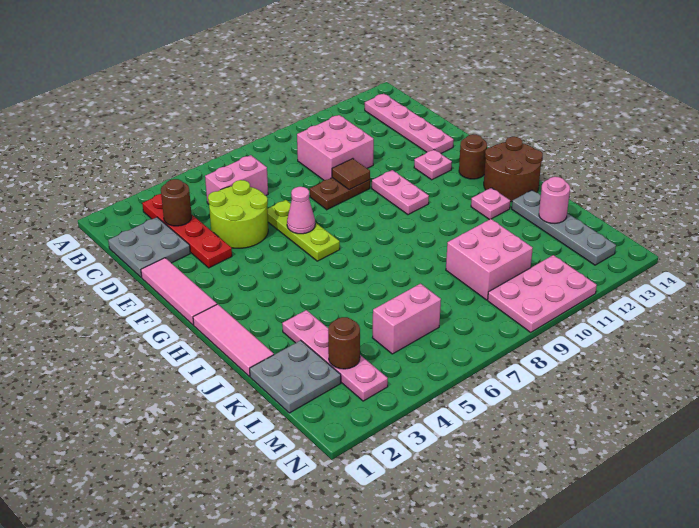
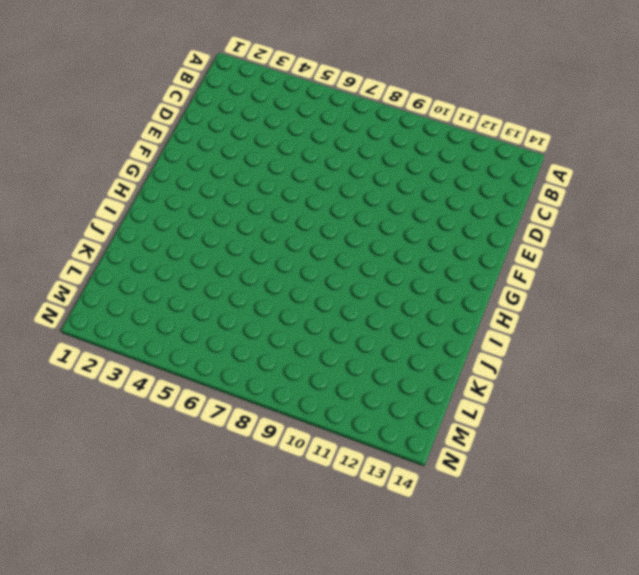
none -> red plate B3:E3 level 1
none -> pink plate B13:E13 level 1
none -> grey plate C1:D2 level 1

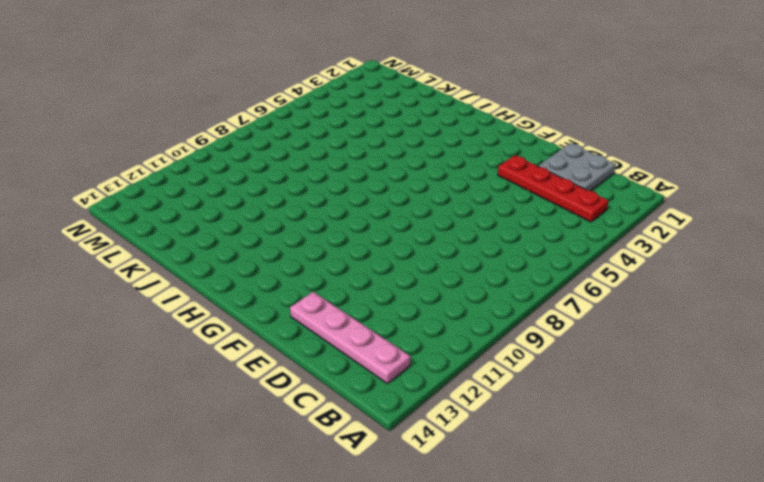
none -> pink brick C5:C6 level 1
none -> pink brick C9:D10 level 1
none -> lime round brick D4:E5 level 1

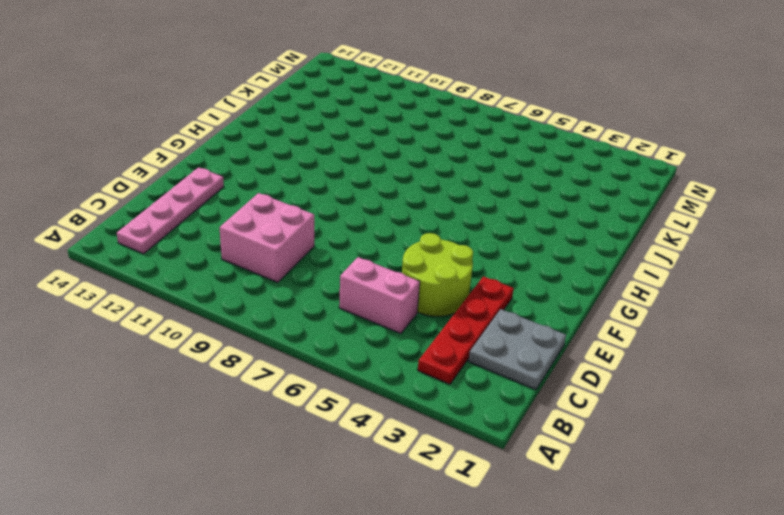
none -> pink tile E1:G1 level 1
none -> lime plate E6:G6 level 1
none -> brown plate E8:E9 level 1

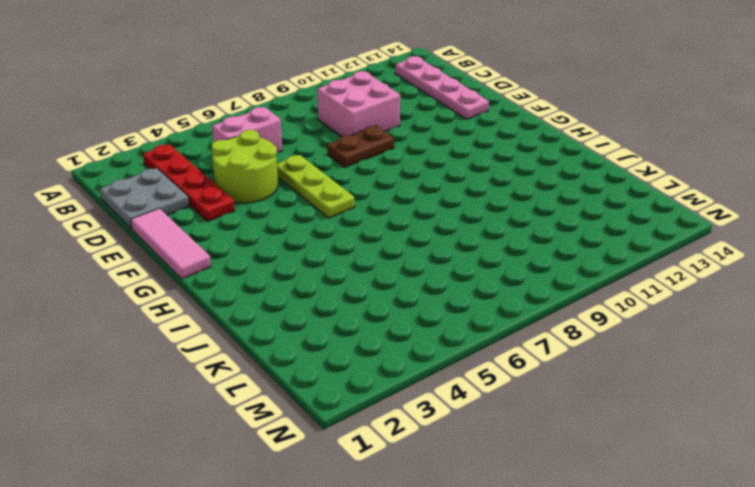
none -> pink plate F10:G10 level 1
none -> pink plate F12 level 1
none -> brown round brick G13 level 1

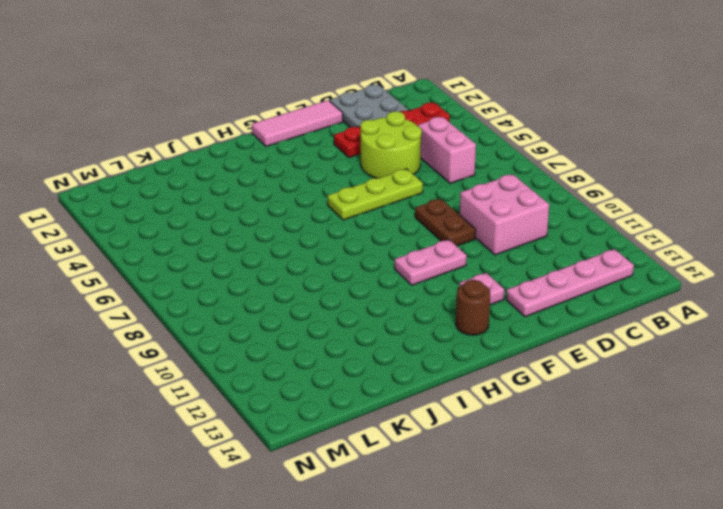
none -> pink tile H1:J1 level 1
none -> brown round brick H13:I14 level 1
none -> pink plate I12 level 1

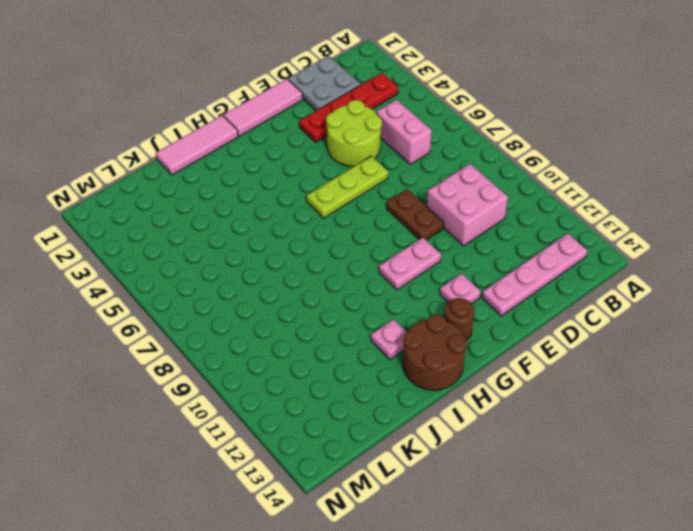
none -> pink plate J3:M3 level 1
none -> grey plate J13:M13 level 1
none -> grey plate K1:L2 level 1

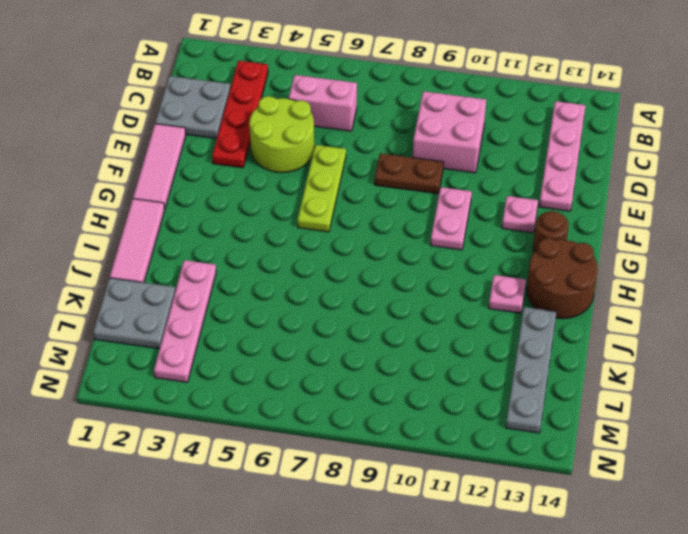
none -> pink brick K9:L10 level 1
none -> pink brick L5:L6 level 1
none -> pink plate M9:N11 level 1

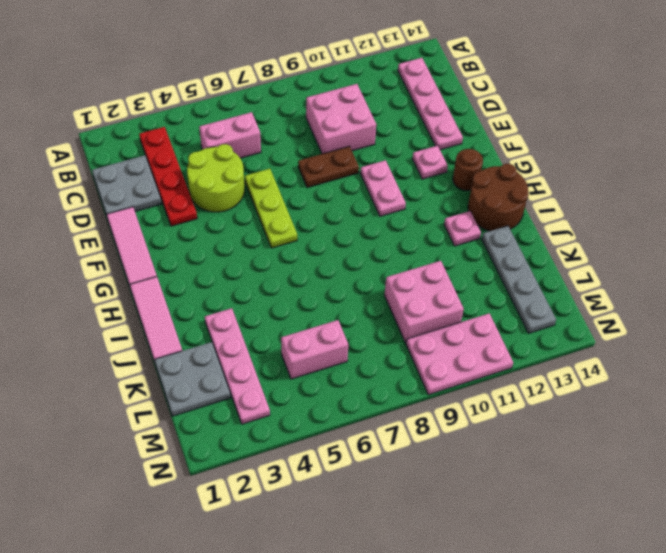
none -> brown round brick C3 level 2
none -> brown tile E9 level 2
none -> pink cone F6 level 2

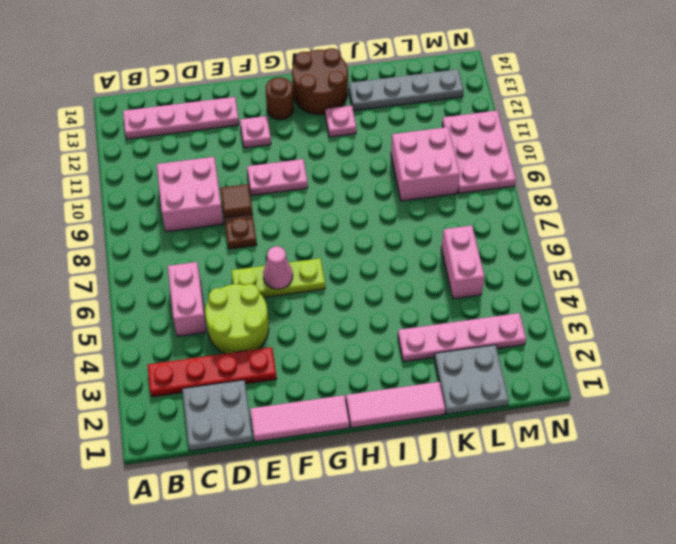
none -> brown round brick C3 level 2
none -> pink round brick K13 level 2
none -> brown round brick L3 level 2

